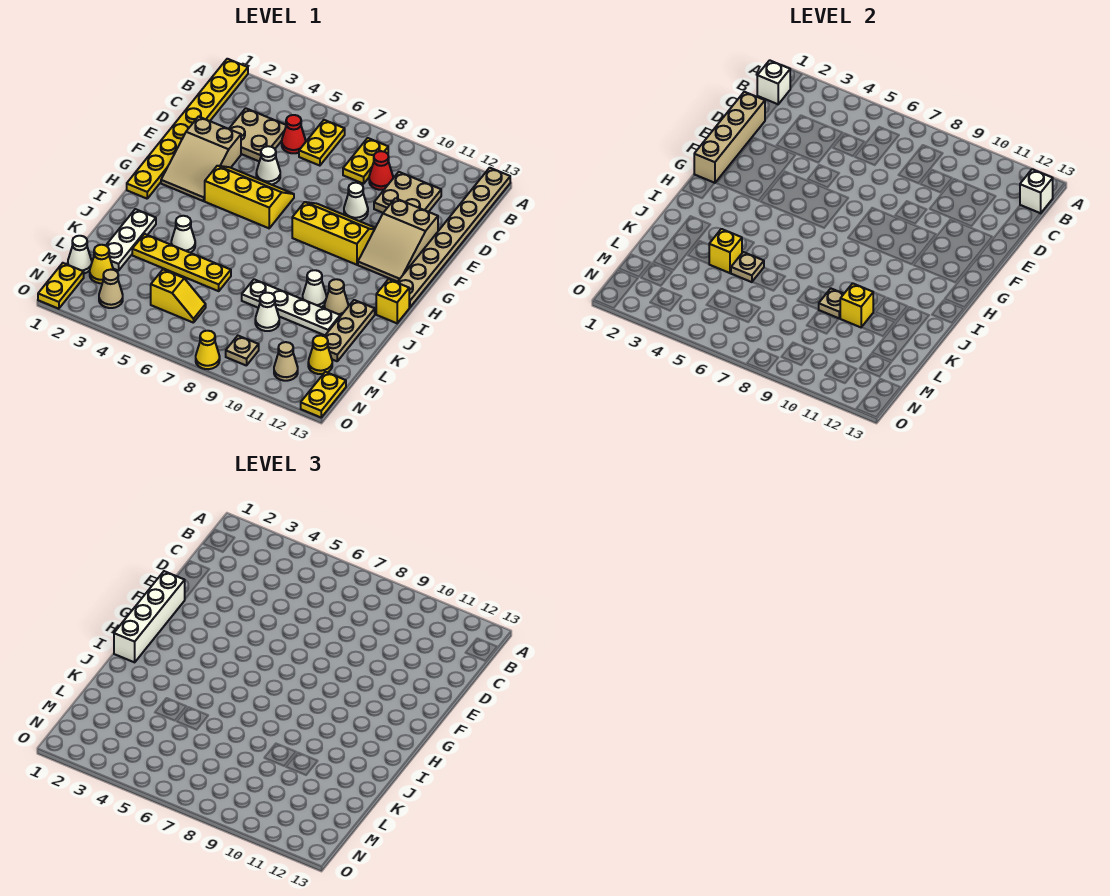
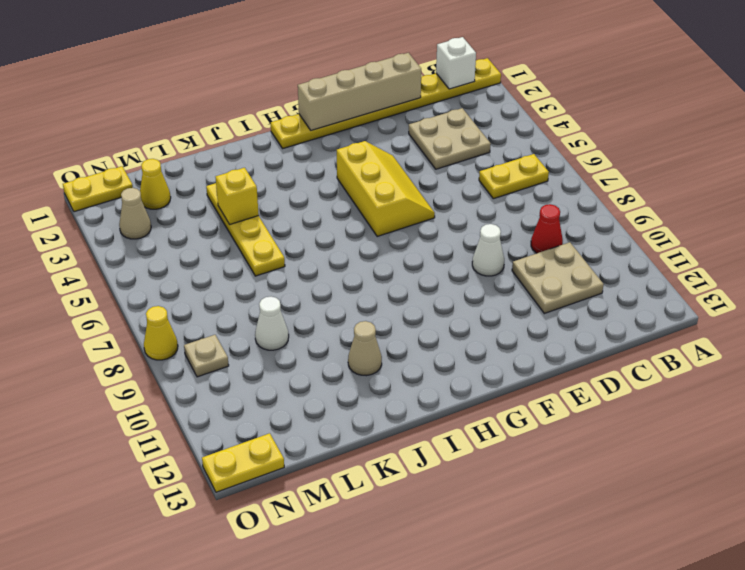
none -> tan plate A13:H13 level 1
none -> yellow plate B8:C8 level 1
none -> red cone C5 level 1
none -> tan slope E2:G3 level 1 top E

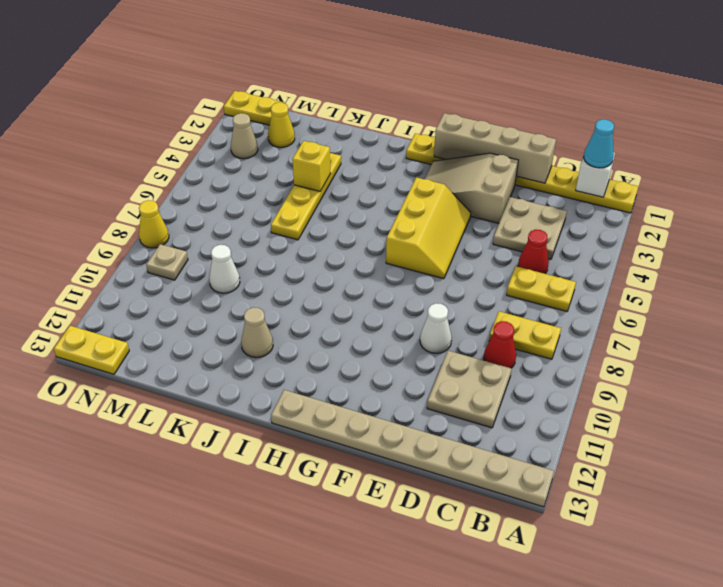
cyan cone B1 level 3 -> none
none -> white cone E5 level 1
none -> tan slope E11:G12 level 1 top E
none -> yellow slope F8:G10 level 1 top G
none -> yellow brick I13 level 1

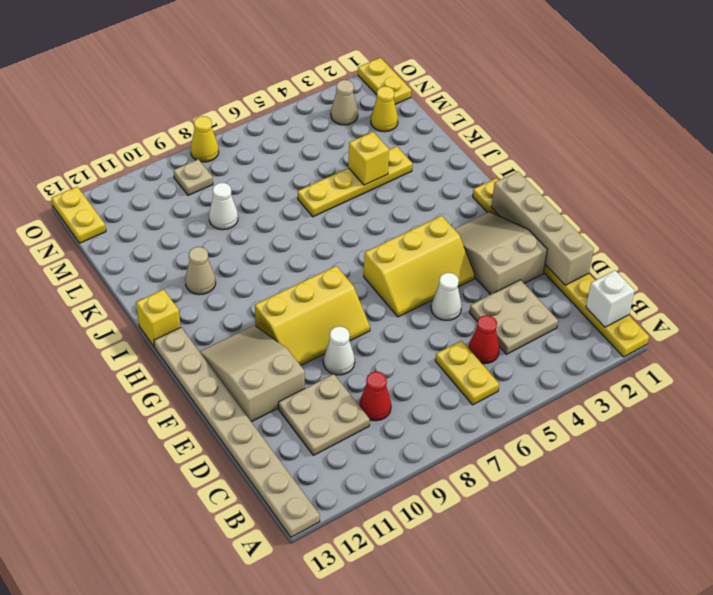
none -> yellow plate B8:C8 level 1
none -> white plate J2:L2 level 1
none -> white cone J4 level 1
none -> white cone J10 level 1

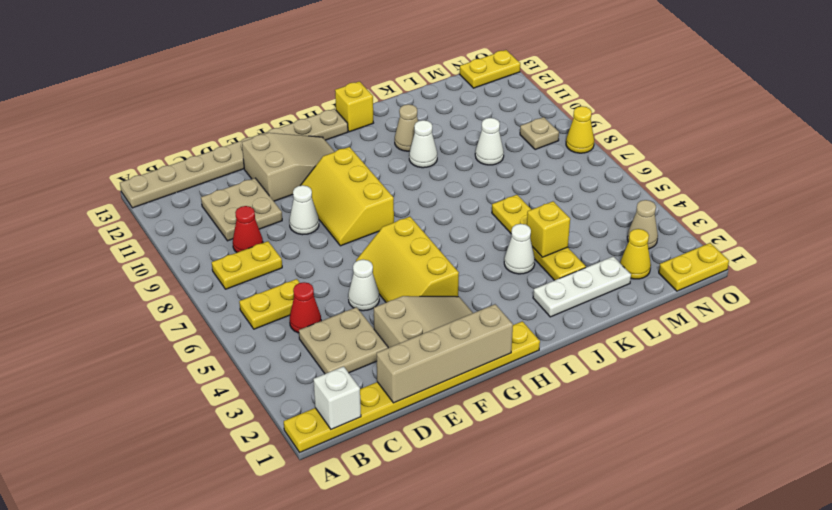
none -> tan plate J12:L12 level 1
none -> white plate K8:K11 level 1
none -> white cone M1 level 1
none -> yellow slope M5:M6 level 1 top 5

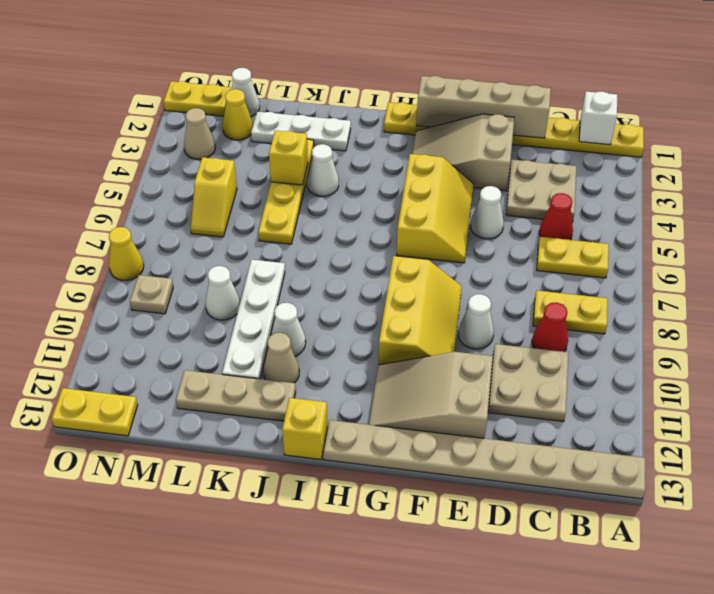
none -> yellow cone M12 level 1
none -> tan cone N11 level 1
none -> white brick B13 level 2
none -> tan plate K5 level 2

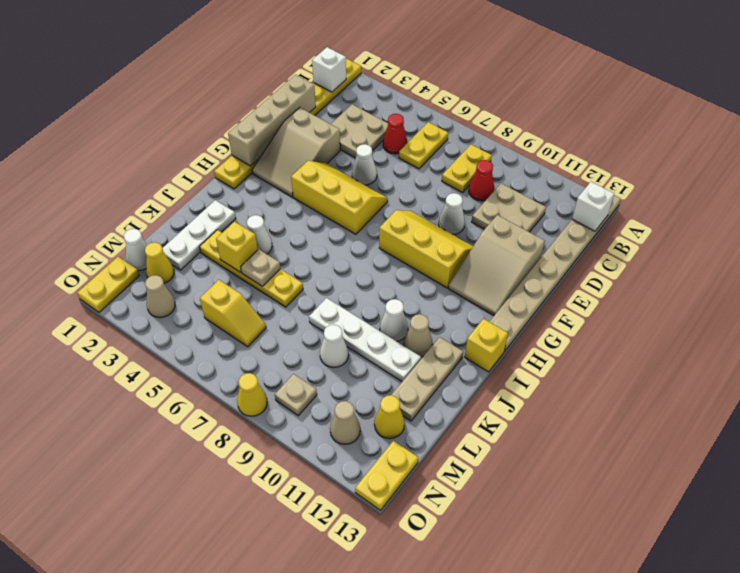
none -> tan plate K9 level 2
none -> yellow brick K10 level 2
none -> white brick F1:I1 level 3

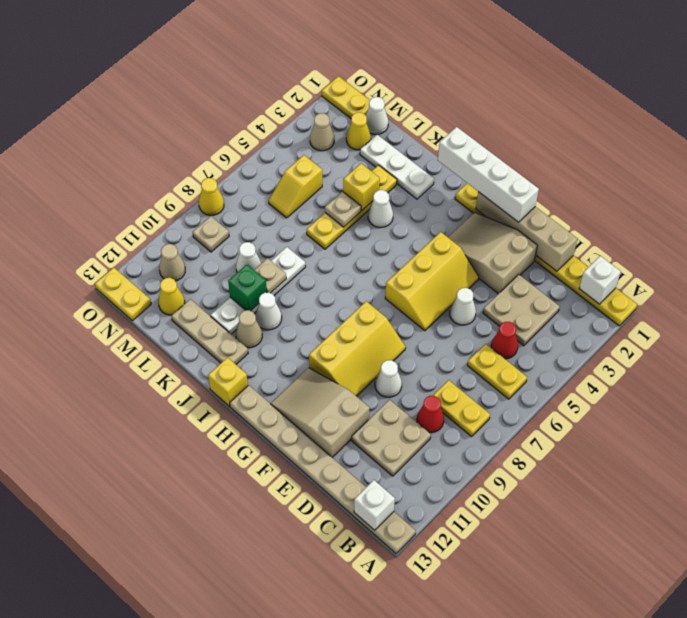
green brick K10 level 2 -> yellow brick K10 level 2

